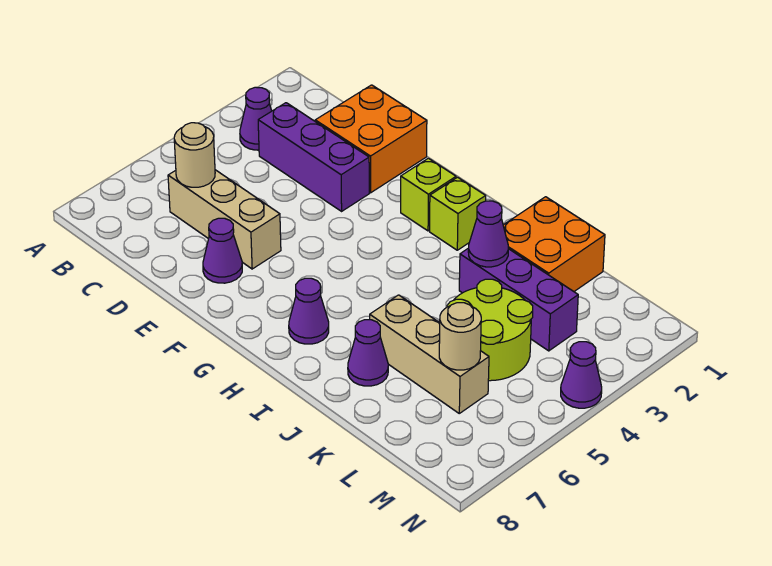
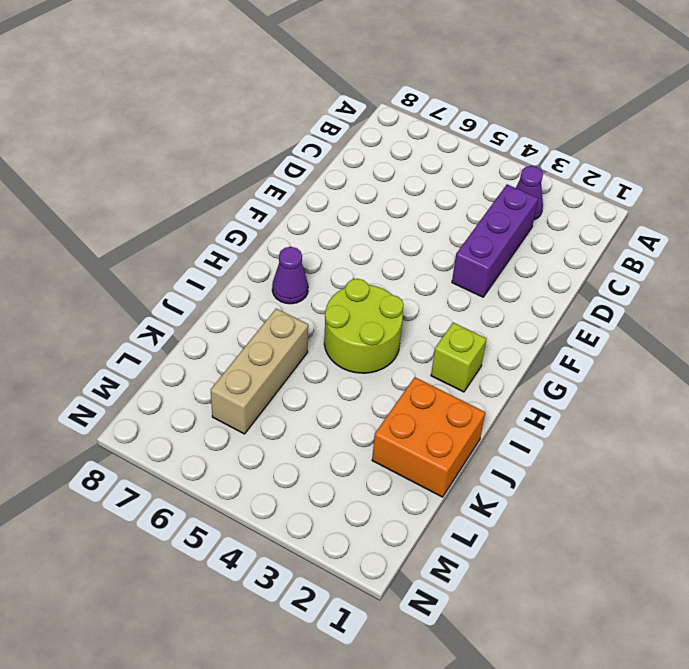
lime round brick H4:I5 level 1 -> lime round brick K4:L5 level 1
none -> tan brick C6:E6 level 1
none -> orange brick D1:E2 level 1
none -> purple cone E7 level 1

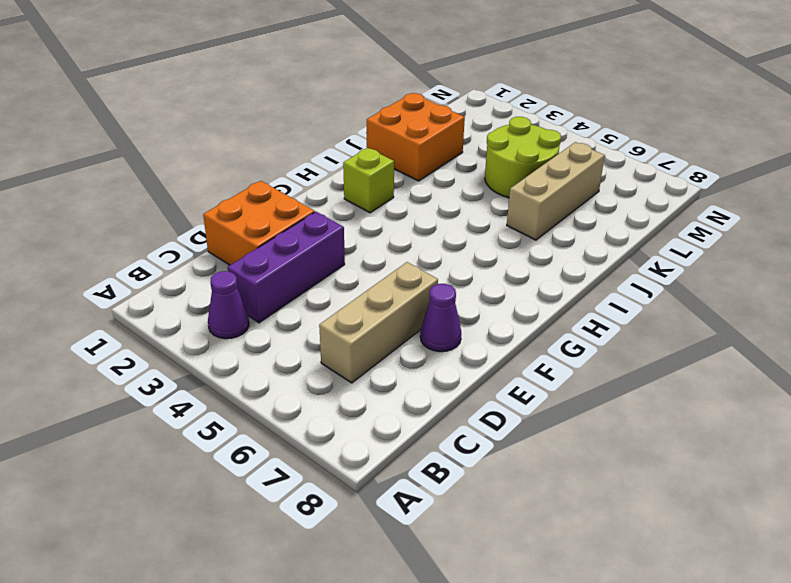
none -> lime brick G2 level 1
none -> purple cone H7 level 1
none -> purple brick J3:L3 level 1

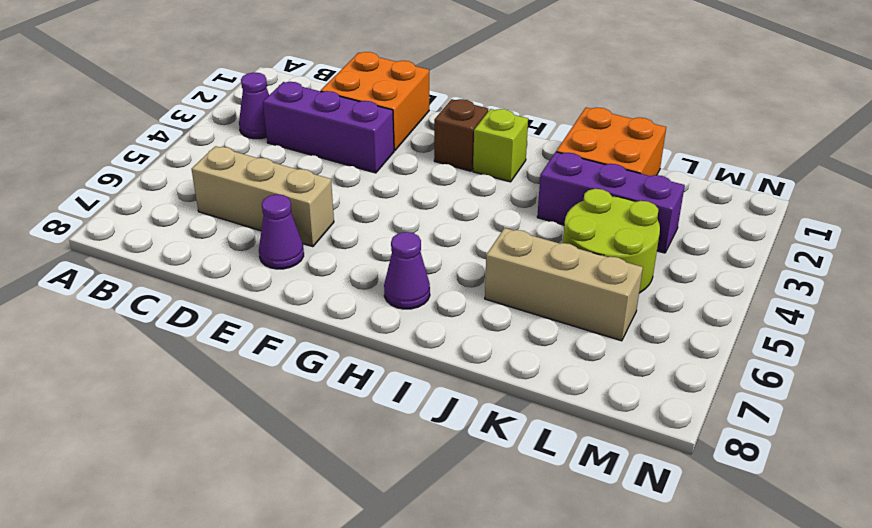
brown brick G2 level 1 -> lime brick G2 level 1
none -> purple cone J7 level 1
none -> purple cone N4 level 1
none -> tan round brick C6 level 2

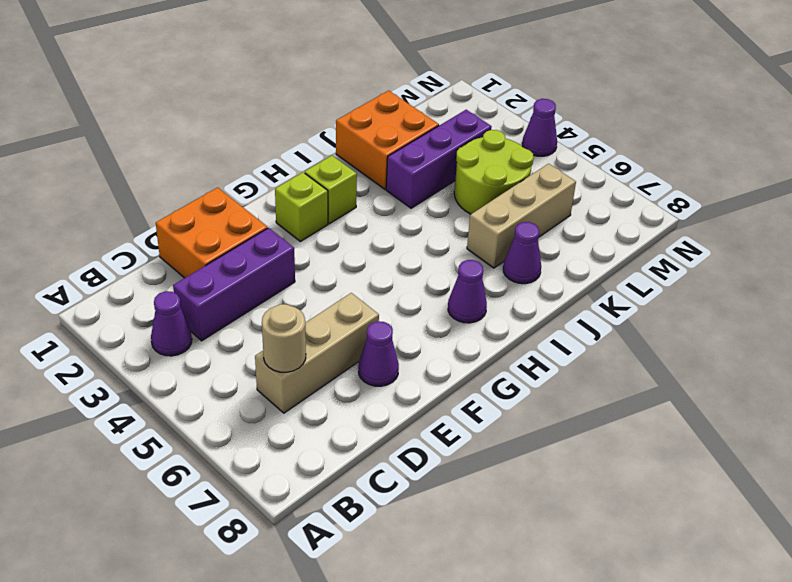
none -> purple cone J3 level 2
none -> tan round brick L6 level 2

